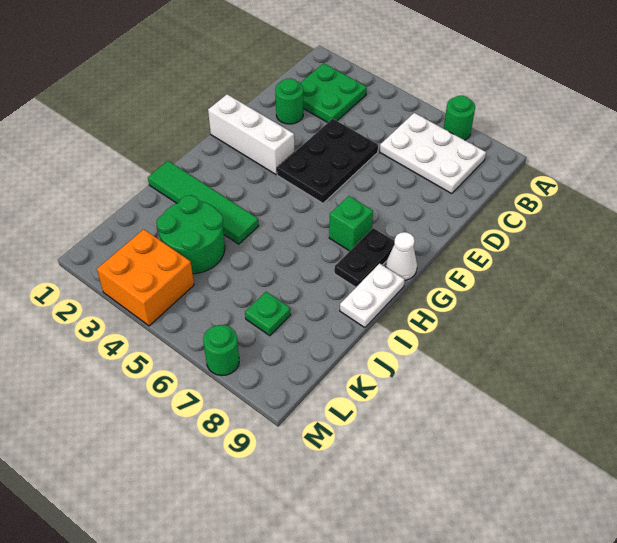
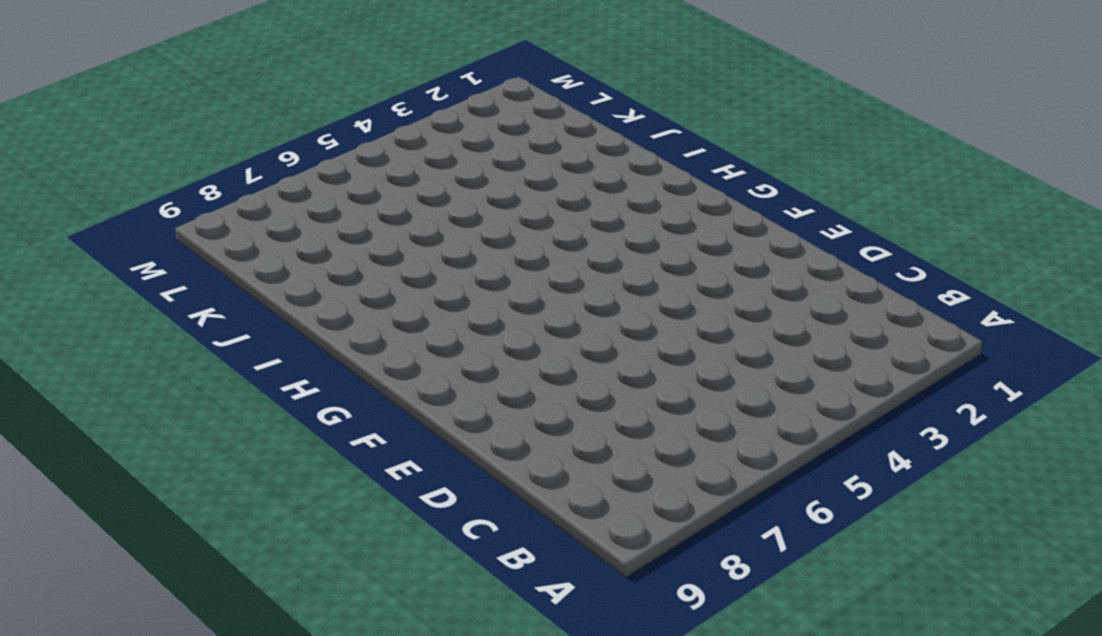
none -> green round brick A7 level 1
none -> green plate B2:C3 level 1
none -> white plate B6:C8 level 1

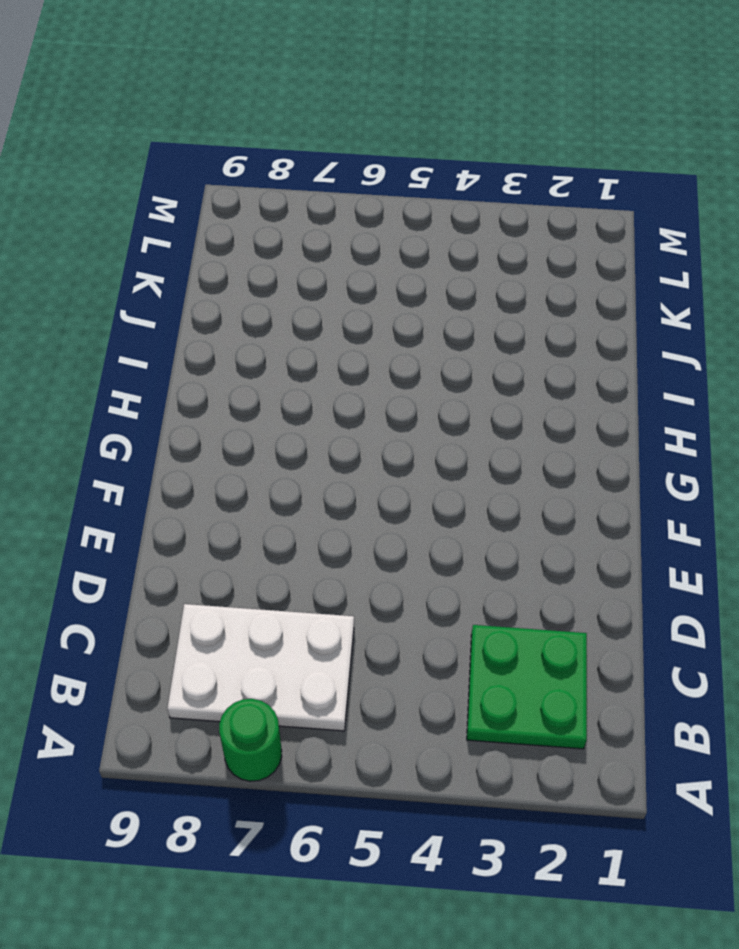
none -> green round brick D2 level 1
none -> black plate D4:F5 level 1
none -> white brick F1:F3 level 1

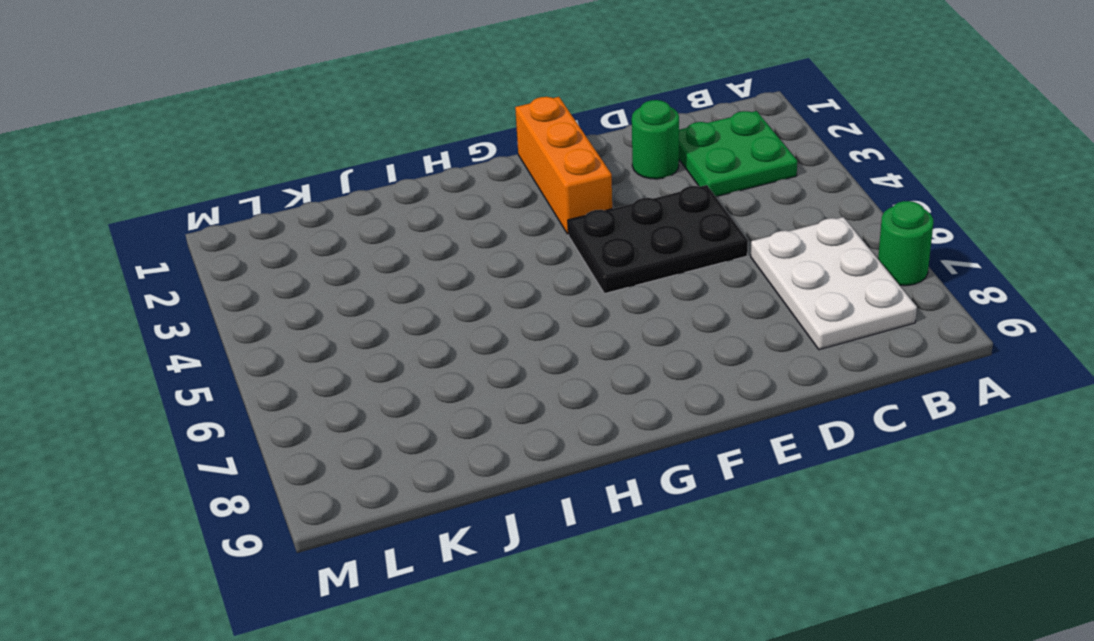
orange brick F1:F3 level 1 -> white brick F1:F3 level 1
none -> green brick G7 level 1
none -> black plate G8:H8 level 1
none -> white cone G9 level 1

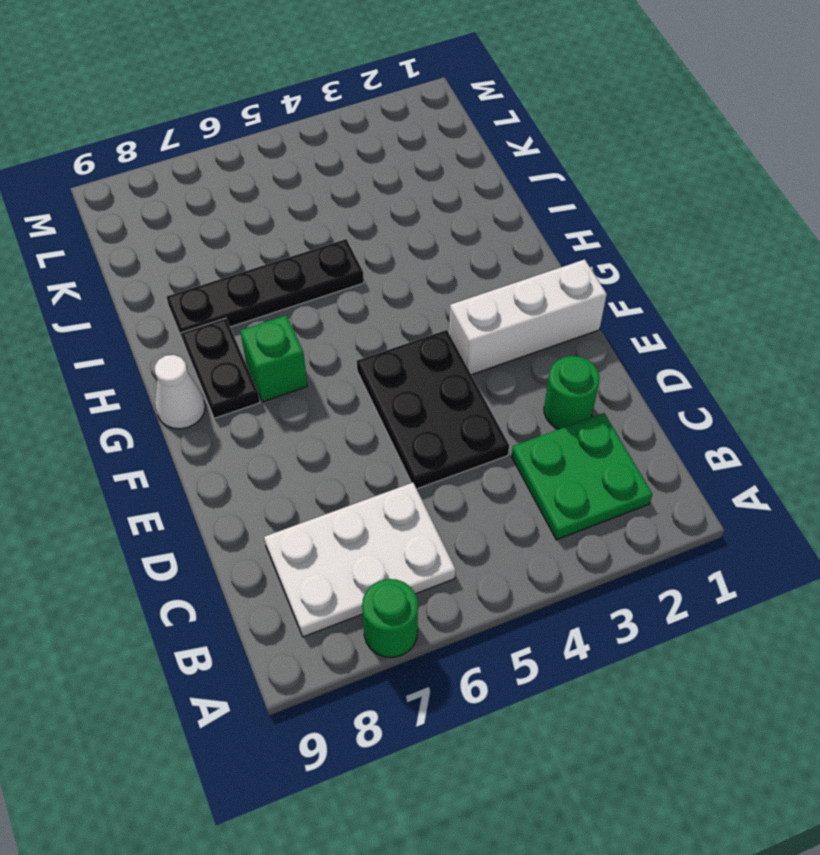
black plate I5:I8 level 1 -> none
none -> white plate H9:I9 level 1
none -> green tile I1:I4 level 1
none -> green round brick J3:K4 level 1

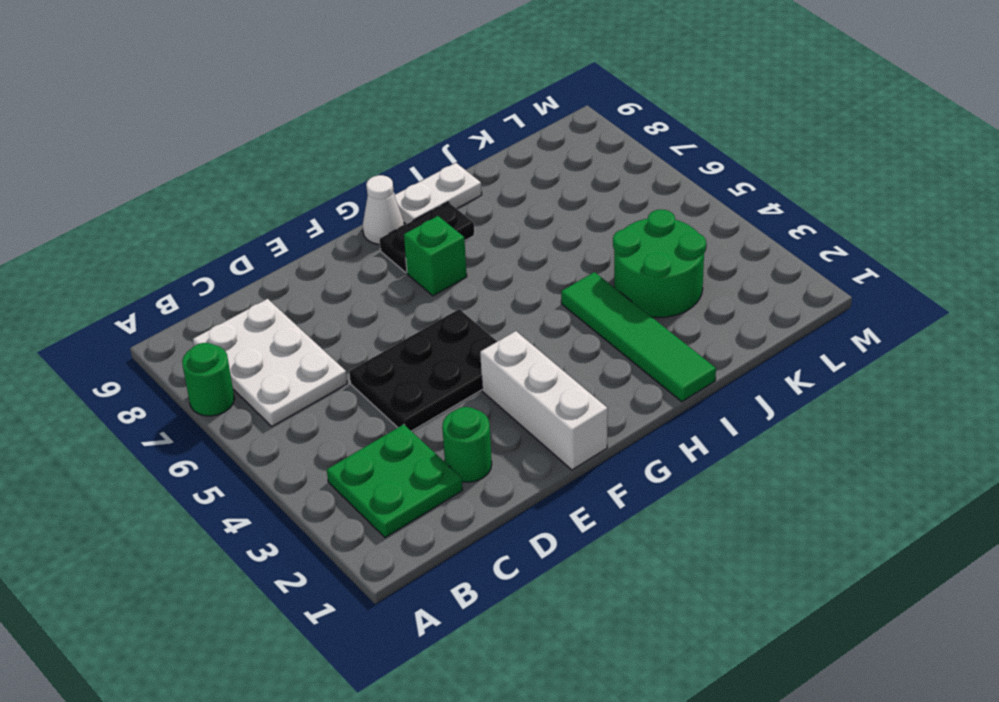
none -> green plate K7 level 1
none -> orange brick L3:M4 level 1
none -> green round brick M7 level 1

